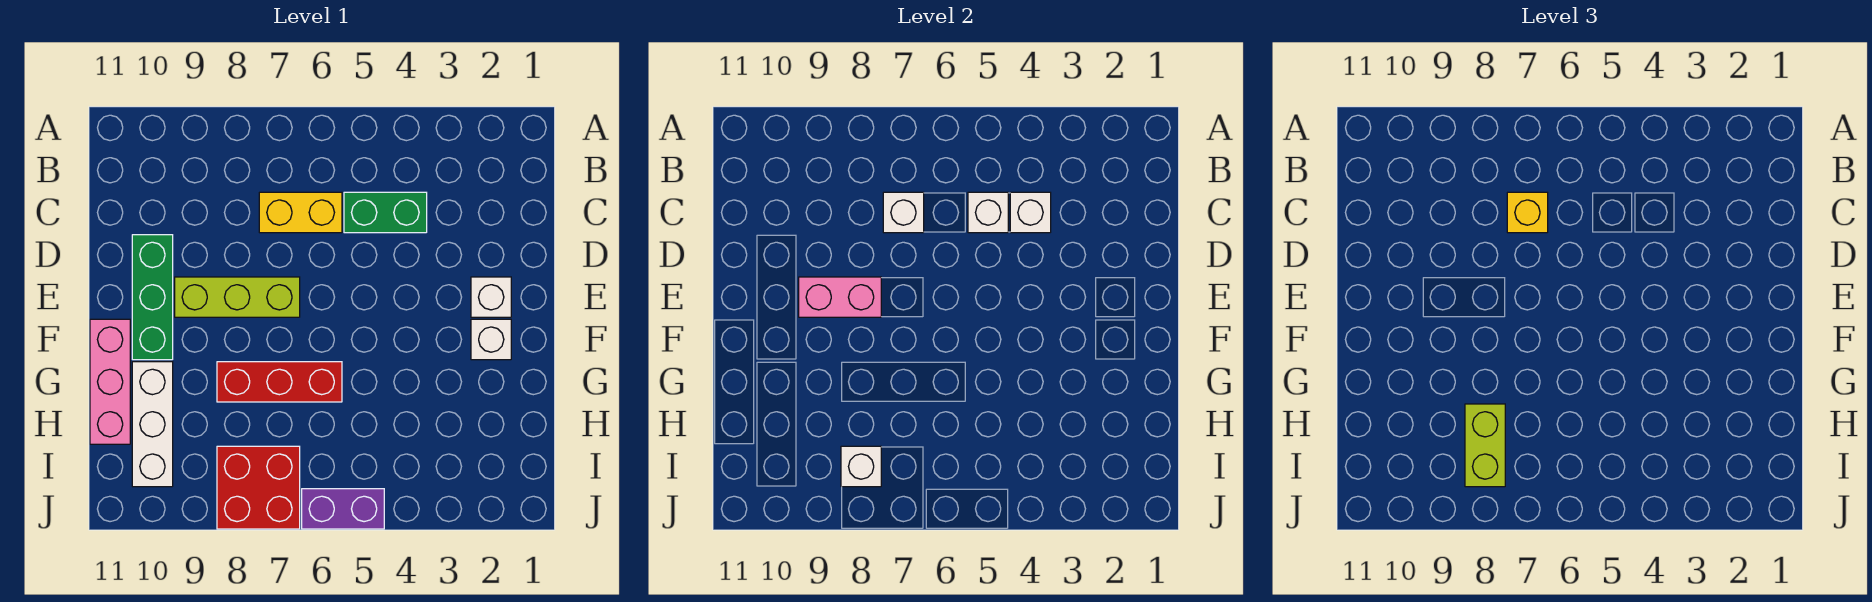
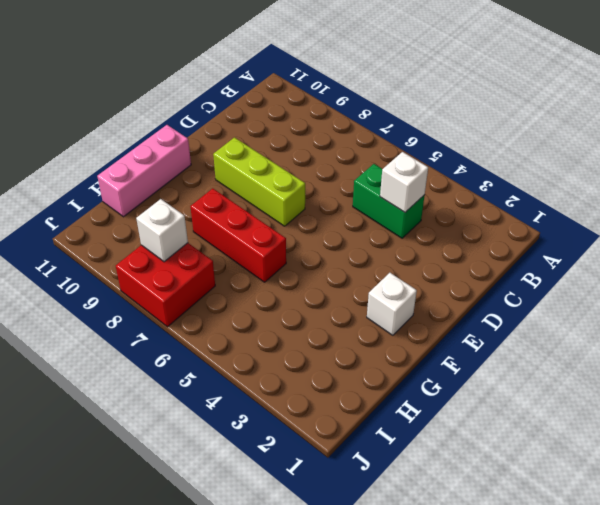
none -> yellow brick C6:C7 level 1
none -> green brick D10:F10 level 1
none -> white brick E2 level 1

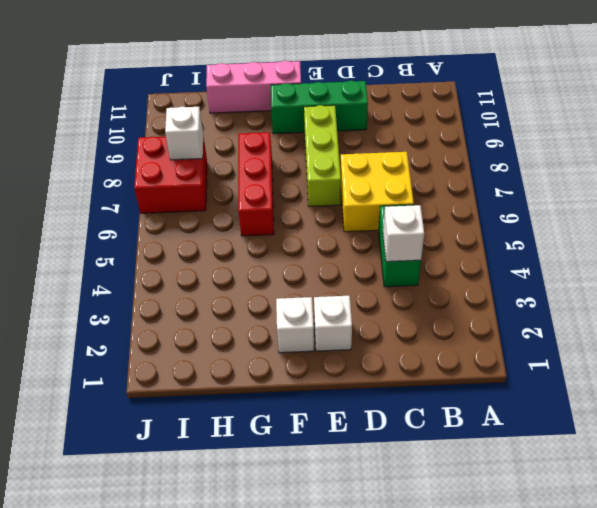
yellow brick C6:D7 level 1 -> yellow brick C6:C7 level 1
none -> white brick G10:I10 level 1
none -> purple brick J5:J6 level 1
none -> white brick C5 level 2

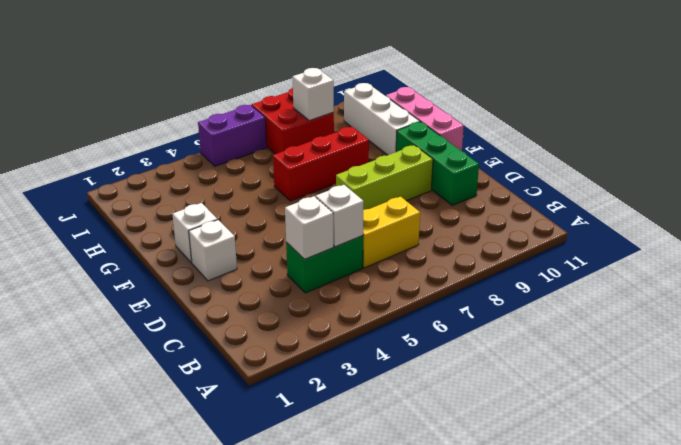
none -> white brick C7 level 2
none -> pink brick E8:E9 level 2
none -> yellow brick C7 level 3

